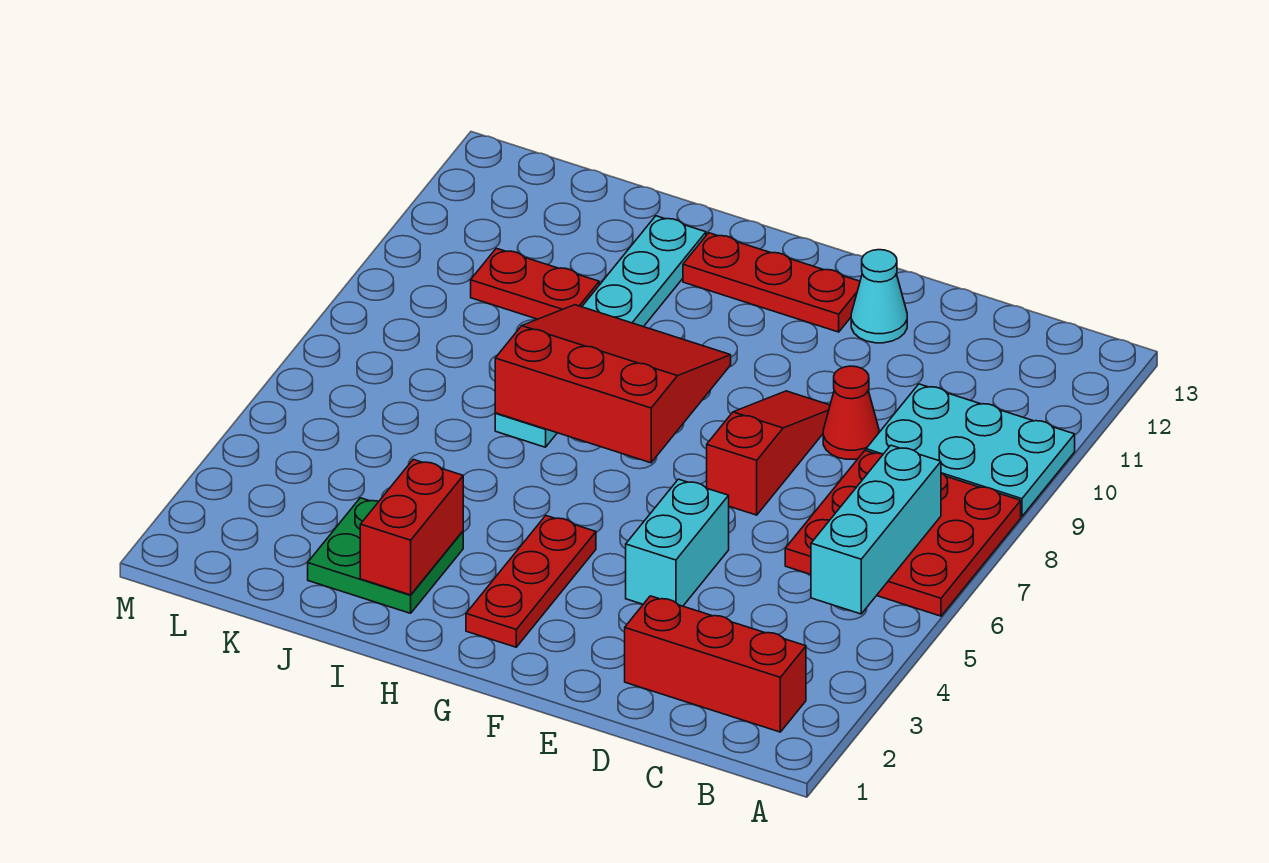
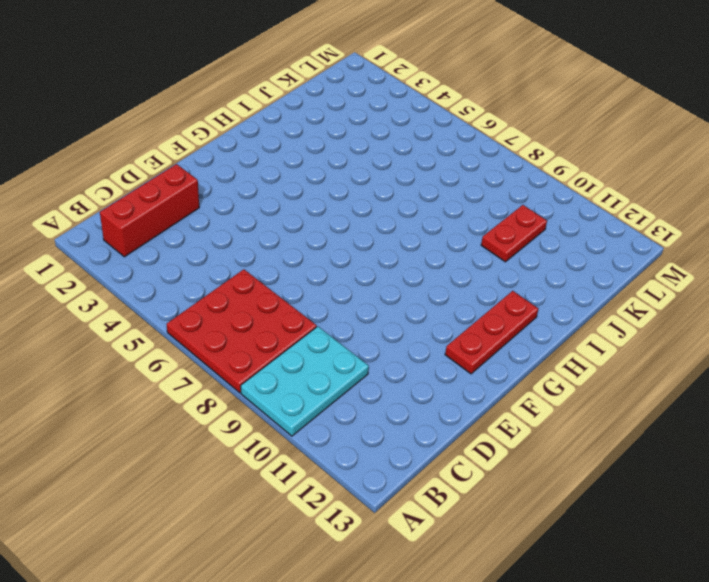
none -> red cone D9 level 1
none -> cyan brick E4:E5 level 1
none -> red slope E7:E9 level 1 top 7

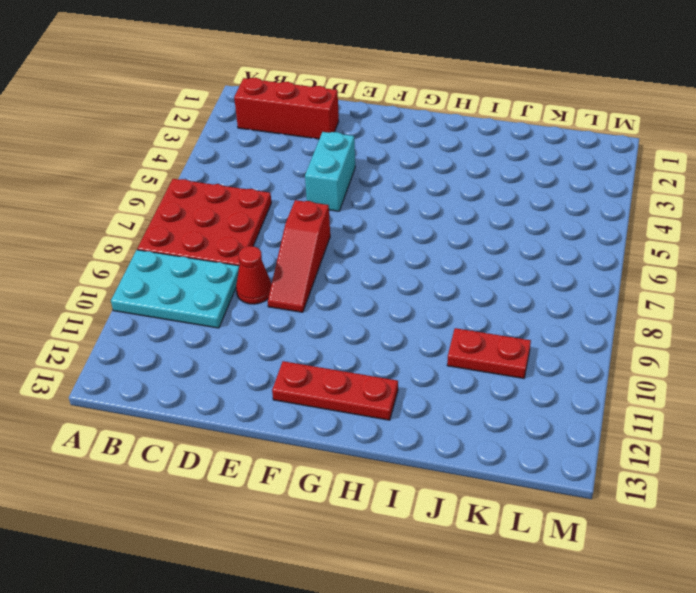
none -> cyan cone E12 level 1
none -> red plate G2:G4 level 1
none -> green plate I2:J3 level 1

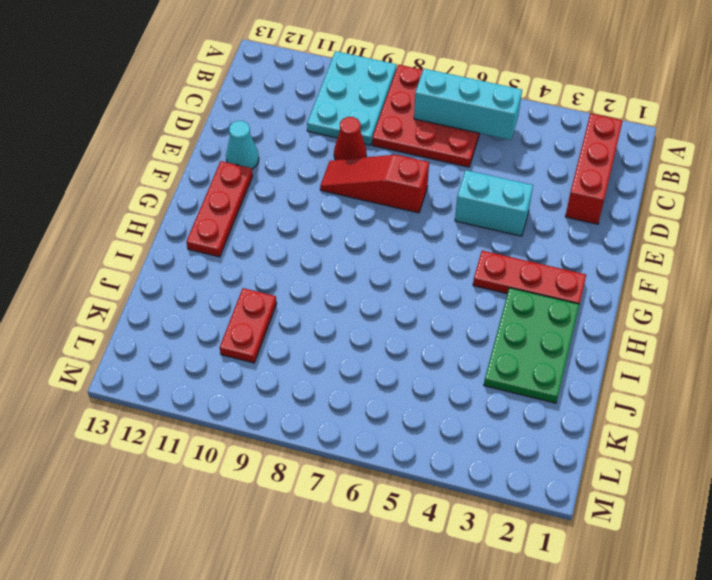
green plate H2:J3 level 1 -> green plate I2:J3 level 1
none -> cyan plate I7:I12 level 1
none -> red slope G7:I9 level 2 top 7
none -> red brick I2:I3 level 2

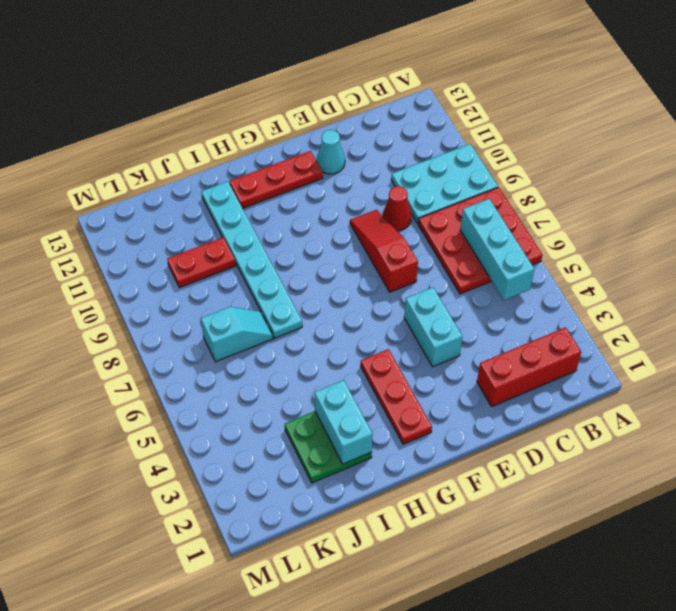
cyan brick I2:I3 level 2 -> red brick I2:I3 level 2
cyan slope J7:K7 level 1 top K -> none
none -> red slope G7:I9 level 2 top 7

